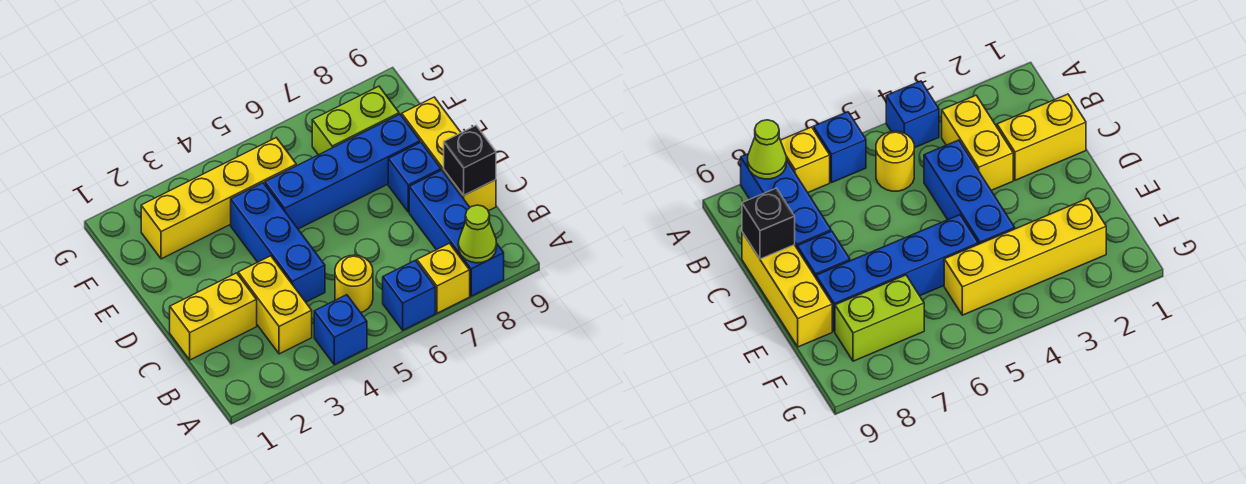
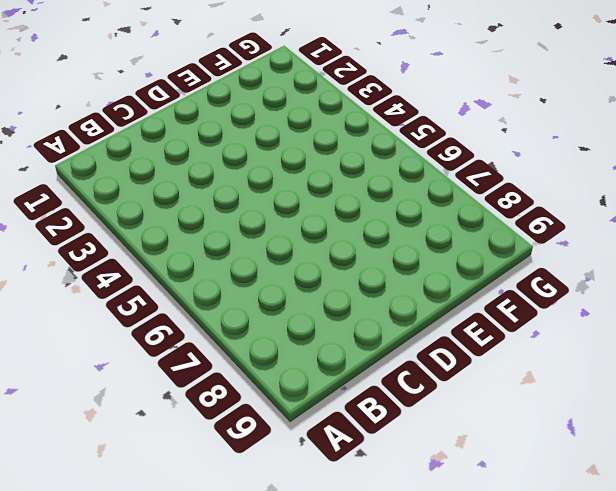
none -> blue brick A4 level 1
none -> blue brick A6 level 1
none -> yellow brick A7 level 1

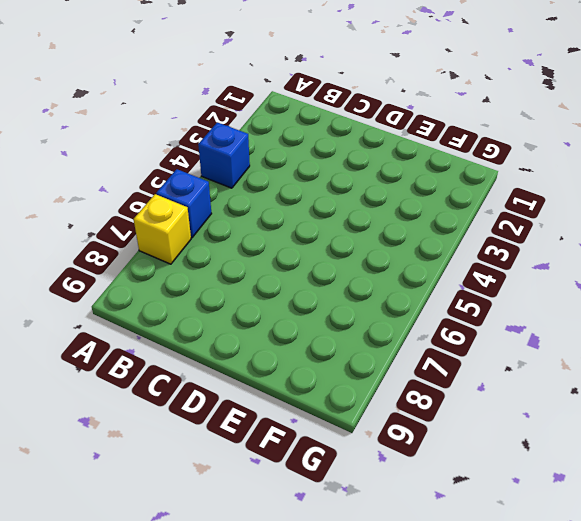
none -> blue brick A8:C8 level 1
none -> yellow brick B3:C3 level 1
none -> yellow round brick B5 level 1

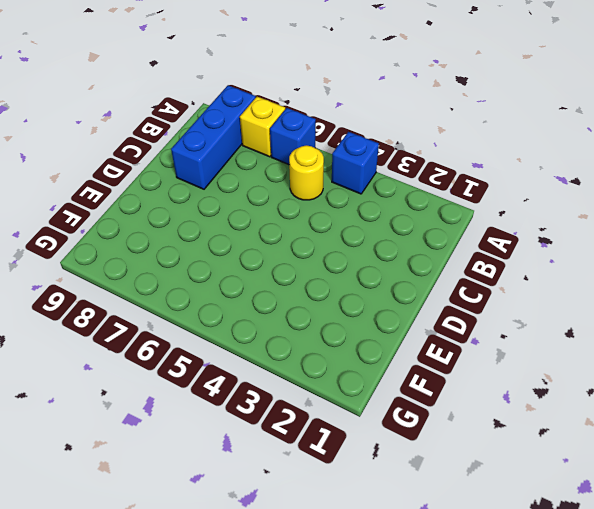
none -> yellow brick B3:C3 level 1
none -> yellow brick C1:C2 level 1
none -> blue brick C4:E4 level 1

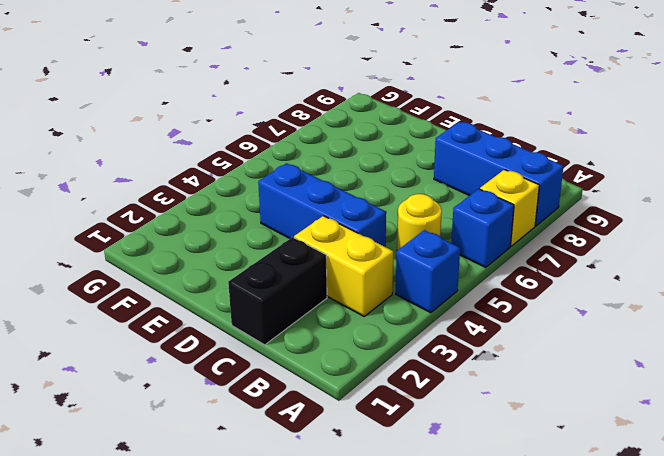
black brick C1:C2 level 1 -> yellow brick C1:C2 level 1
none -> yellow brick C9:E9 level 1
none -> blue brick D8 level 1
none -> blue brick E5:E8 level 1

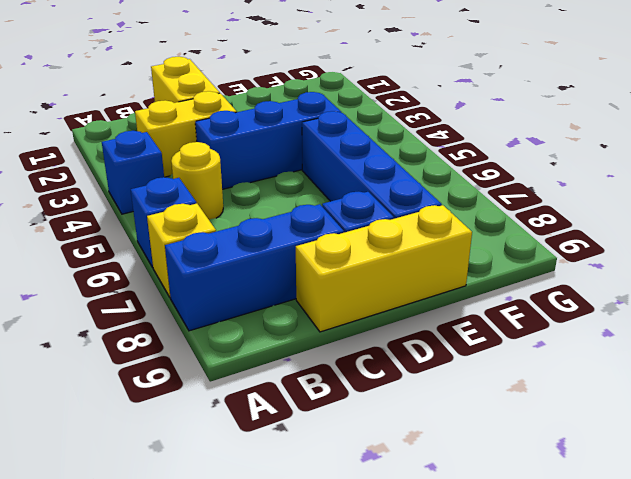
none -> yellow brick F2:F5 level 1
none -> lime brick F7:F8 level 1
none -> lime cone A8 level 2

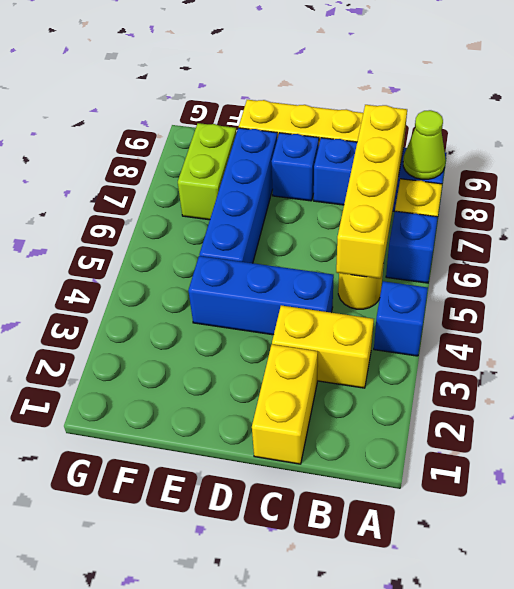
yellow brick B5:B8 level 2 -> yellow brick F2:F5 level 1
none -> black brick C9 level 2

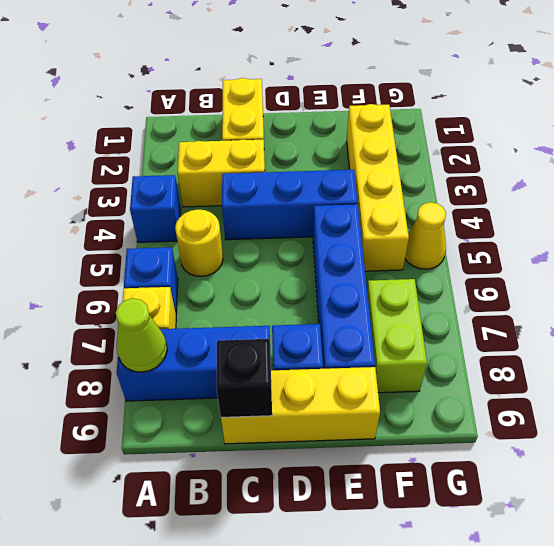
yellow cone G5 level 1 -> none

